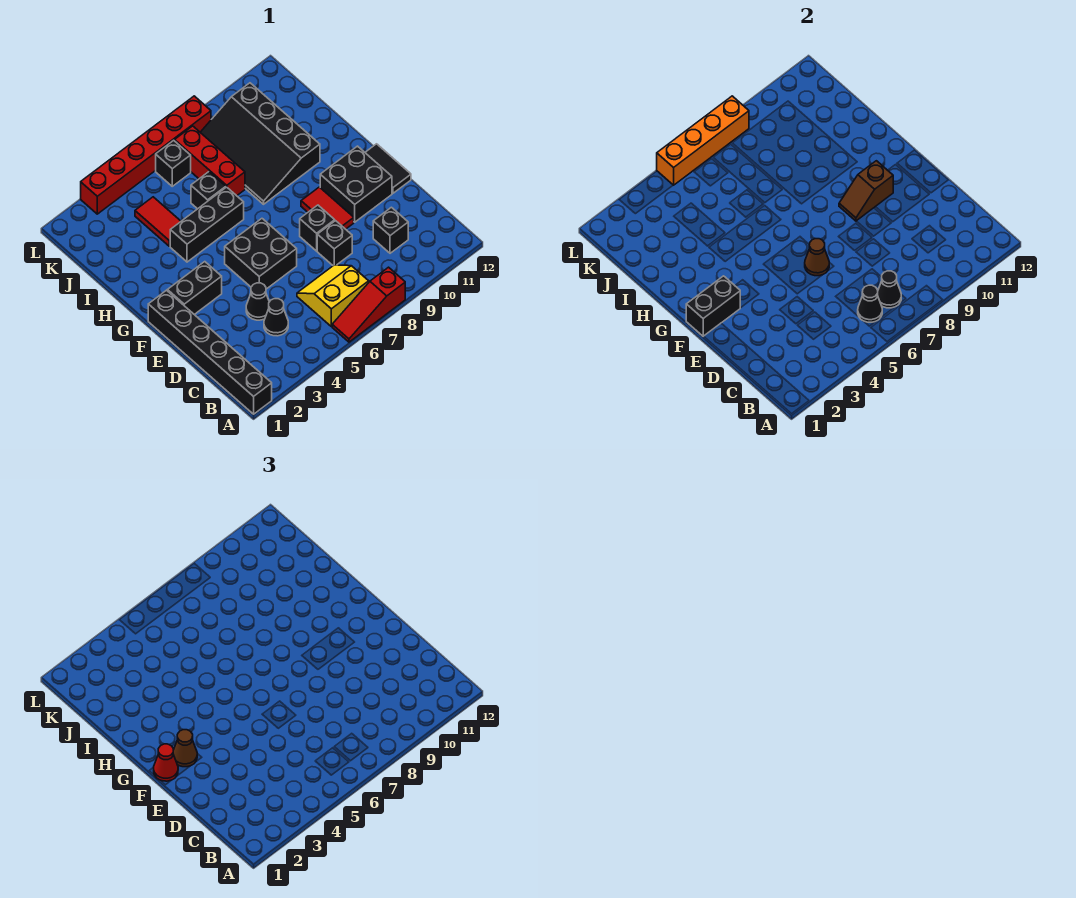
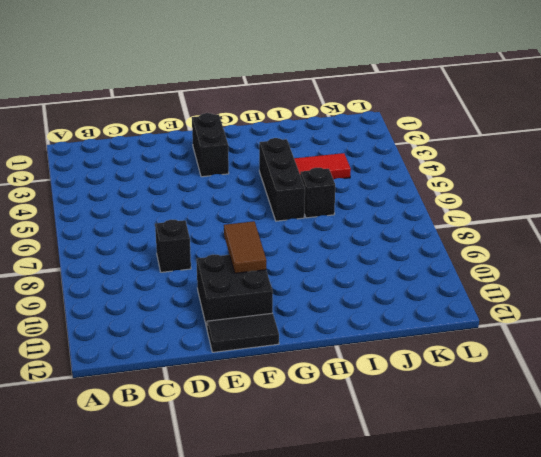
brown tile F9:F10 level 2 -> brown slope F9:F10 level 2 top 10
none -> black brick A1:F1 level 1
none -> red slope A6:A8 level 1 top 8
none -> yellow slope B6:C7 level 1 top B

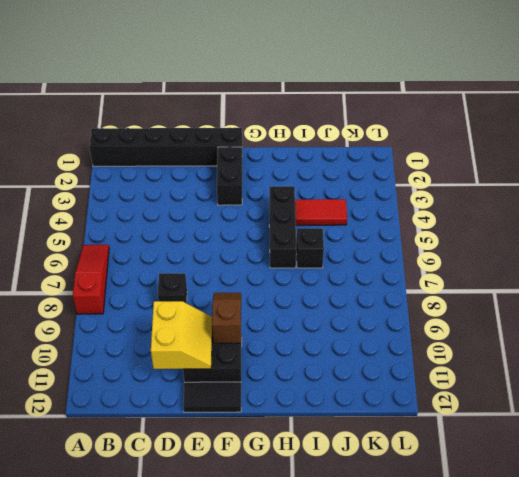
yellow slope D10:E11 level 2 top D -> yellow slope B6:C7 level 1 top B
none -> black cone C4 level 1
none -> black brick C10 level 1
none -> black cone D4 level 1

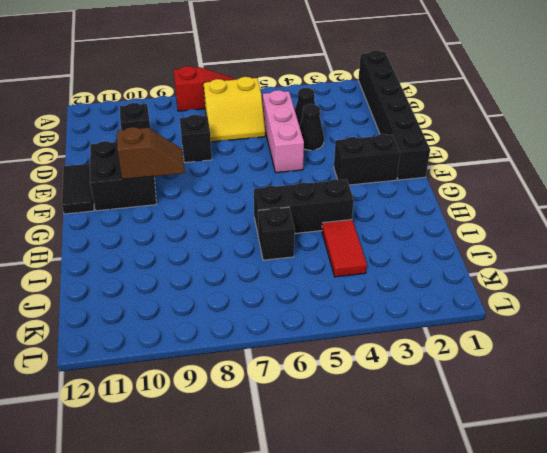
pink brick C5:E5 level 1 -> black brick E5:F6 level 1
none -> black brick E8 level 1
none -> red tile E9:F9 level 1
none -> black slope H8:K10 level 1 top 10

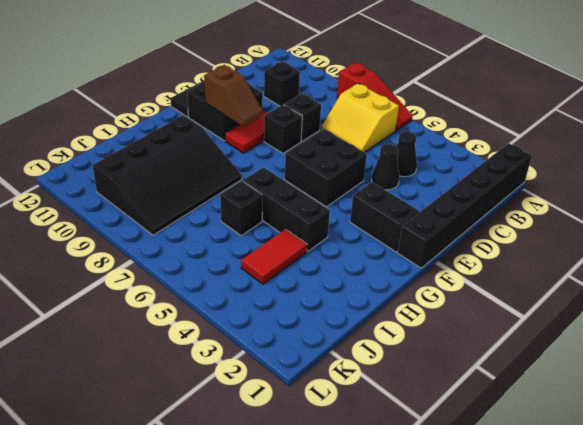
none -> red brick I7:K7 level 1
none -> black brick K6 level 1
none -> red brick L3:L8 level 1

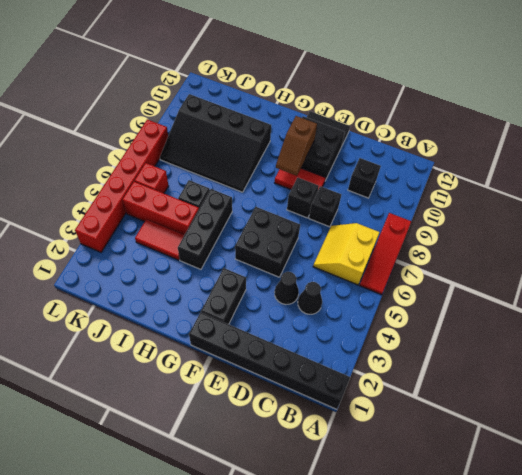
red brick I5:K5 level 1 -> red brick I7:K7 level 1
red brick K6 level 1 -> black brick K6 level 1
none -> black cone B6 level 2
none -> black cone B7 level 2
none -> brown cone E6 level 2

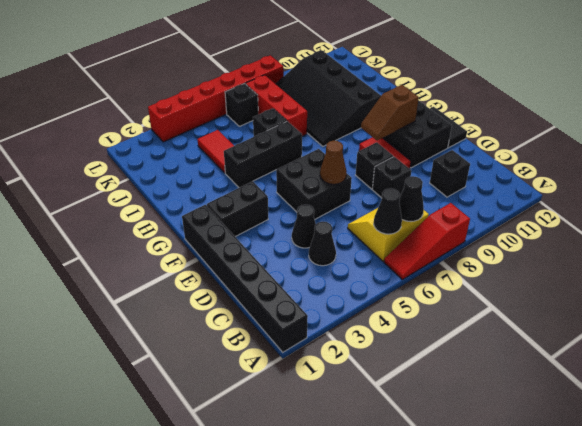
none -> black brick F1:F2 level 2
none -> orange brick L5:L8 level 2
none -> red cone F1 level 3

